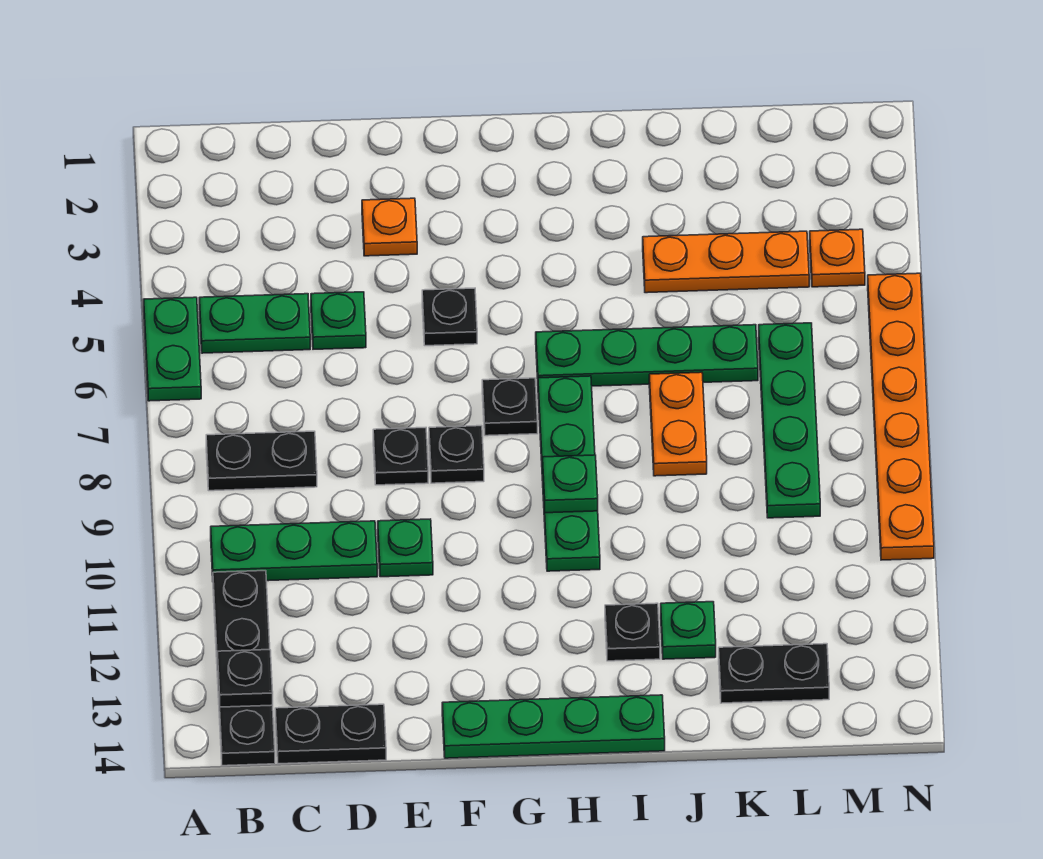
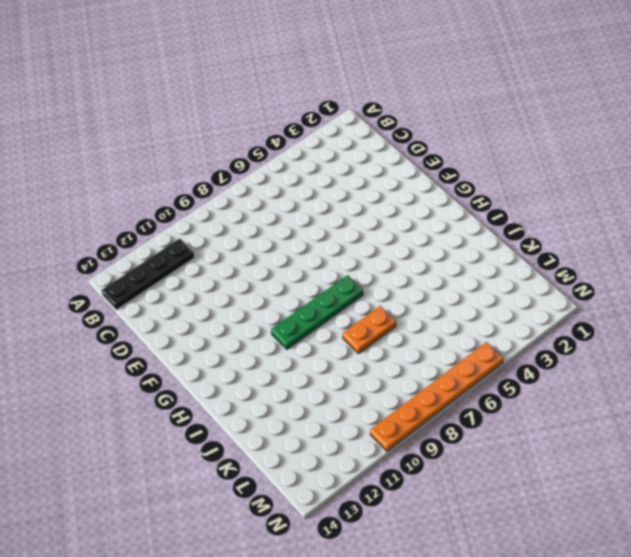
none -> green plate A5:A6 level 1
none -> green plate B5:C5 level 1
none -> black plate B8:C8 level 1

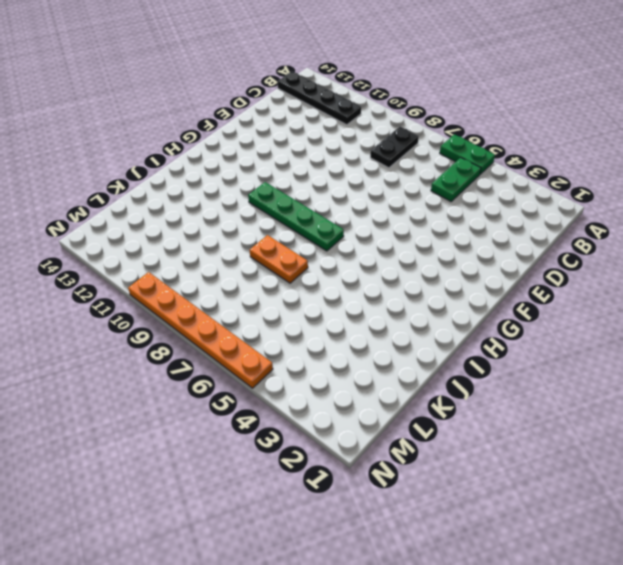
none -> green plate B10:D10 level 1
none -> black plate C14:D14 level 1
none -> green plate D5 level 1

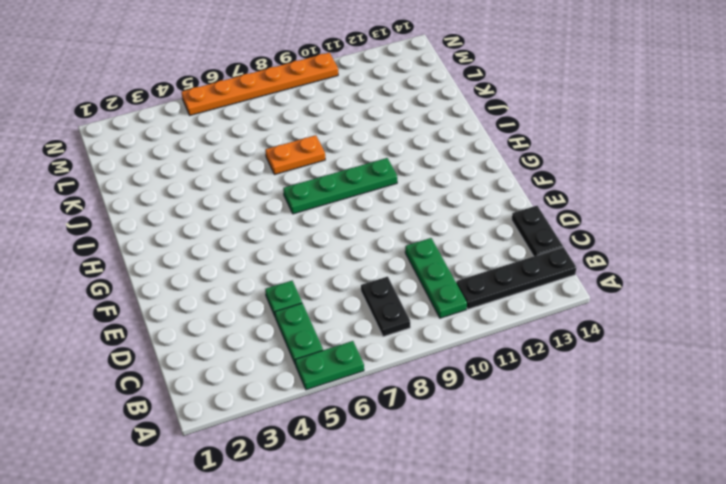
none -> orange plate E3 level 1
none -> black plate E8 level 1
none -> green plate E10 level 1

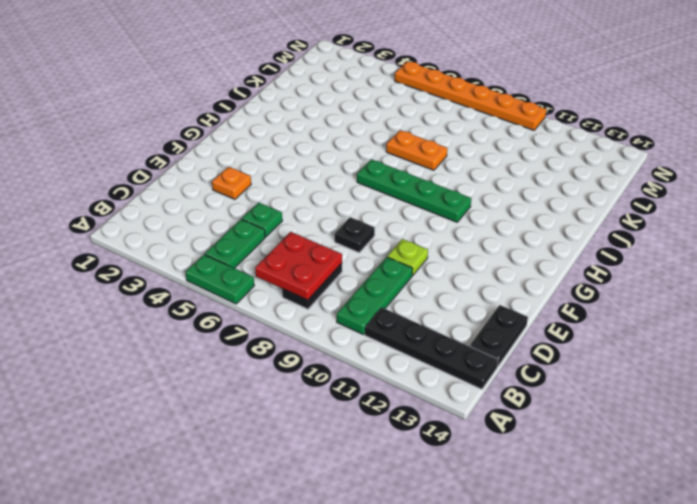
red plate B7:C8 level 2 -> none
lime plate E10 level 1 -> green plate E10 level 1
none -> black plate F5 level 1
none -> black plate F8 level 1
none -> green plate F14:I14 level 1

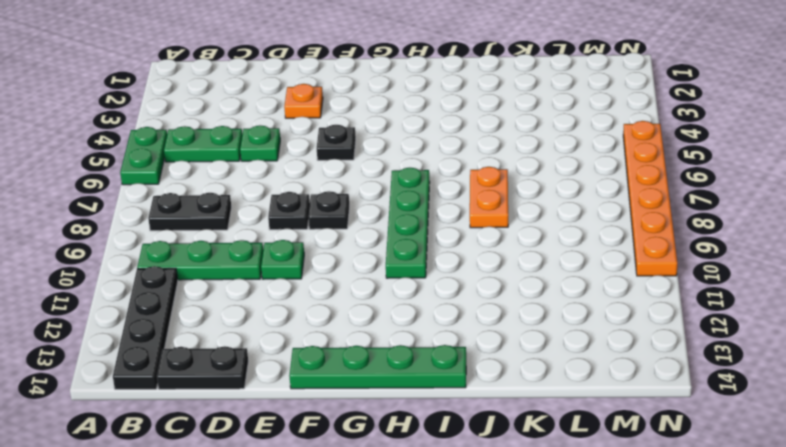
none -> black plate G7 level 1
none -> green plate H6:K6 level 1
none -> black plate I12 level 1

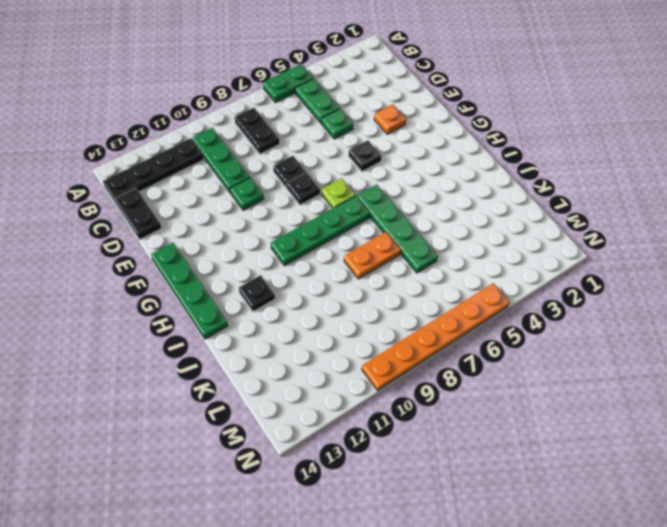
lime plate G7 level 1 -> black plate G7 level 1
none -> orange plate J4:L4 level 1
none -> green plate J12 level 1
none -> black plate K13:L13 level 1

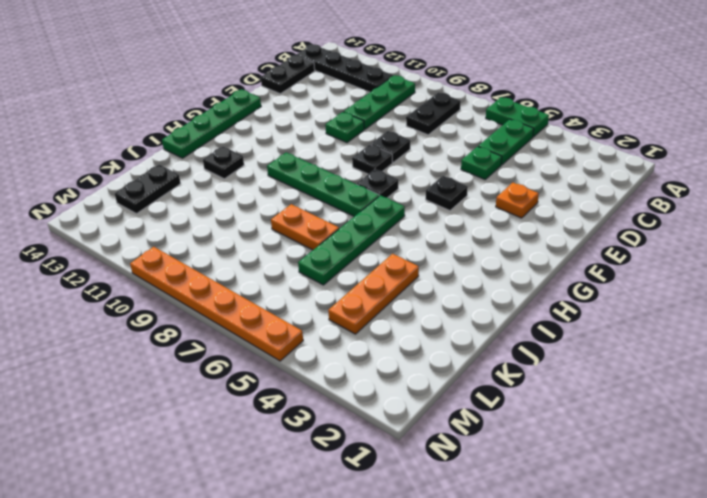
none -> green plate J12 level 1
none -> green plate L6:L9 level 1
none -> orange plate M4 level 1

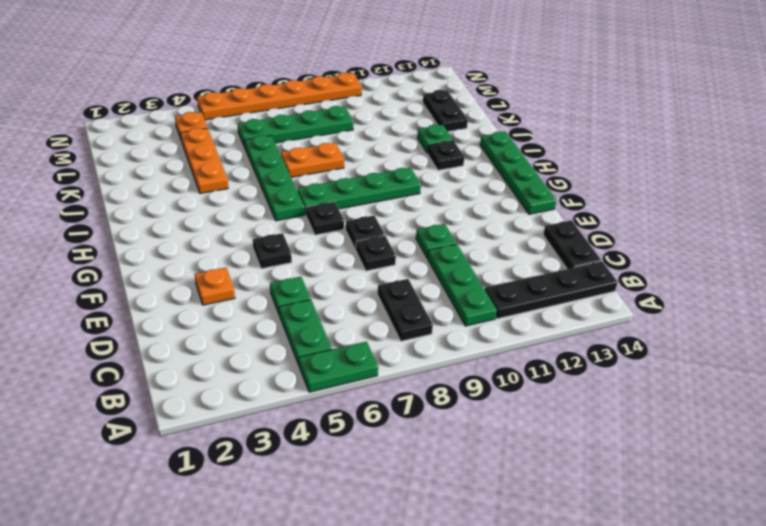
none -> black plate B13 level 2
none -> green plate H9 level 2

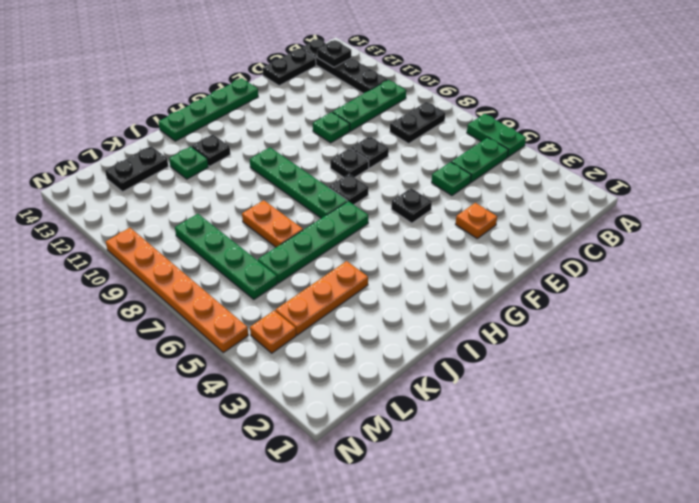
none -> green plate H9 level 2

